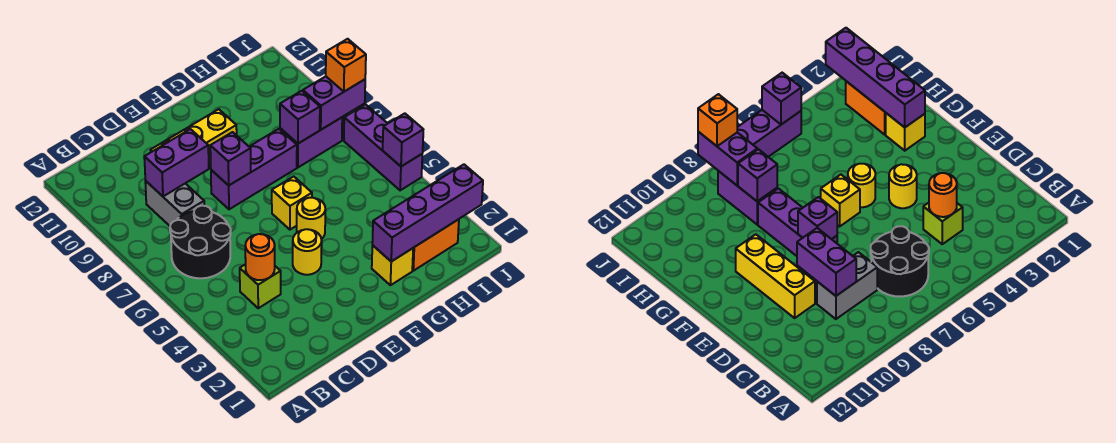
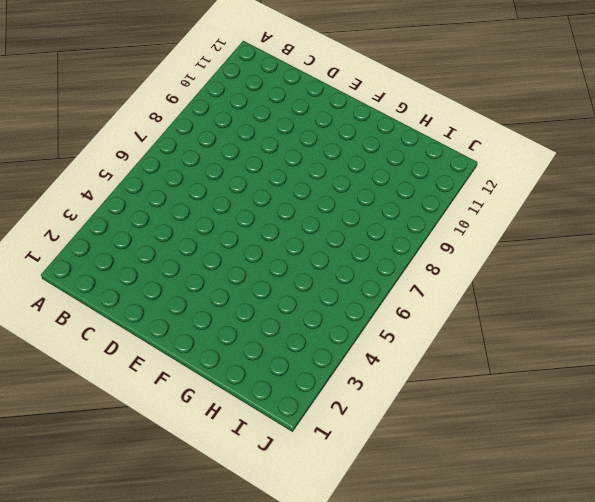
none -> black round brick B6:C7 level 1
none -> lime brick C4 level 1
none -> grey brick C8:C9 level 1

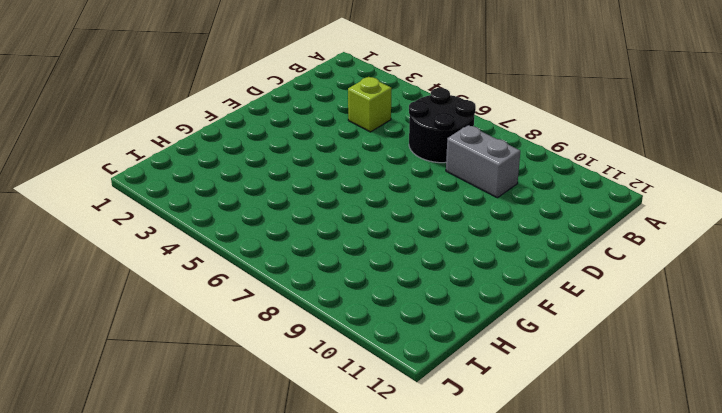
none -> yellow brick D10:F10 level 1
none -> yellow round brick E4 level 1
none -> purple brick E8:G8 level 1

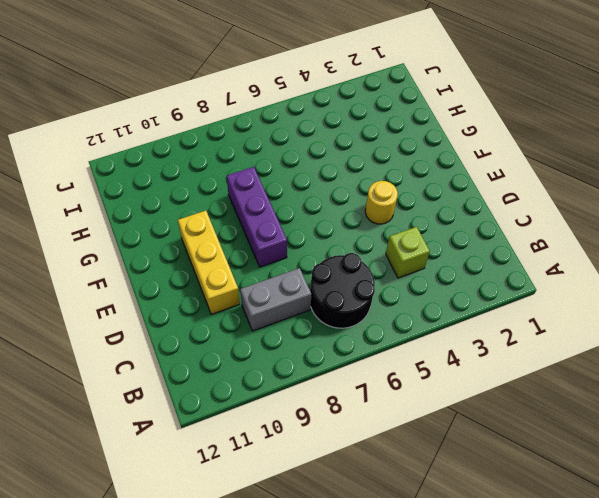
none -> yellow round brick F5 level 1
none -> yellow brick F6 level 1
none -> yellow brick G2 level 1

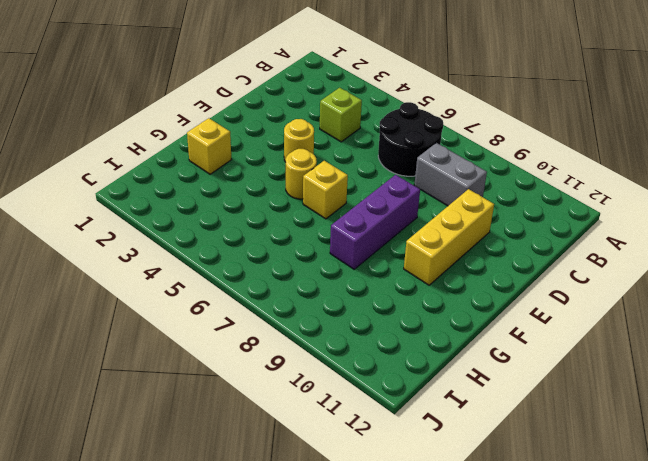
none -> orange brick H2:I2 level 1
none -> purple brick H8:I8 level 1
none -> purple brick J5:J7 level 1

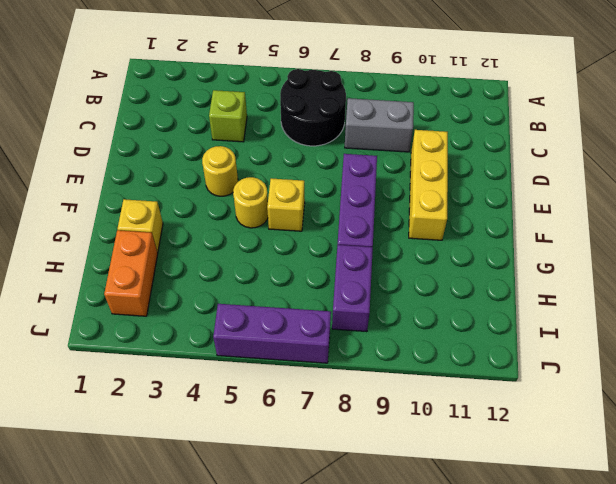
none -> orange round brick C4 level 2
none -> purple brick C9:D9 level 2
none -> purple brick E8 level 2

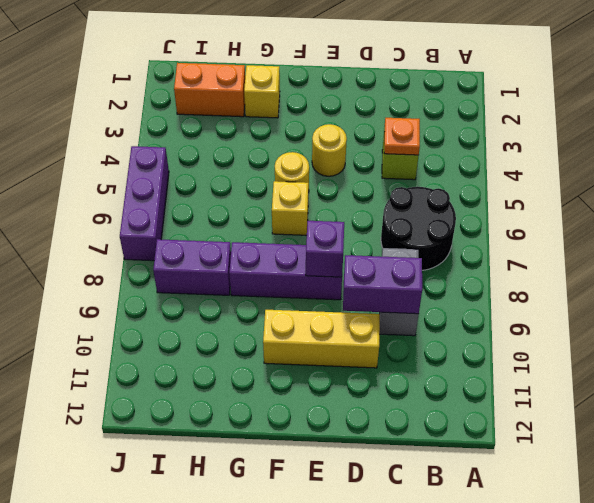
orange plate C4 level 2 -> orange round brick C4 level 2
none -> purple brick G2:J2 level 2
none -> purple brick H8 level 2
none -> purple brick I8:J8 level 2

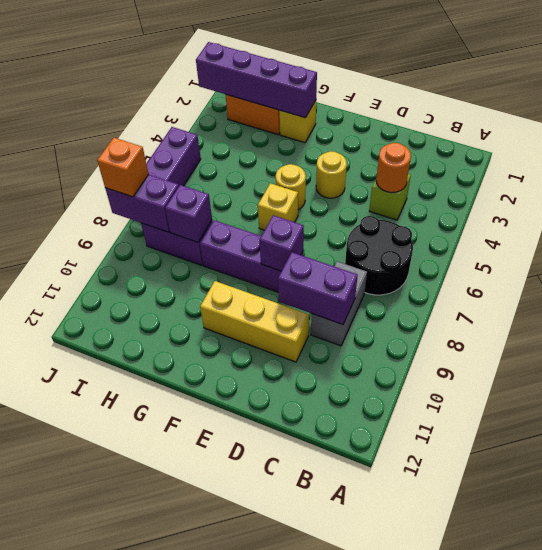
none -> purple brick J5 level 2

